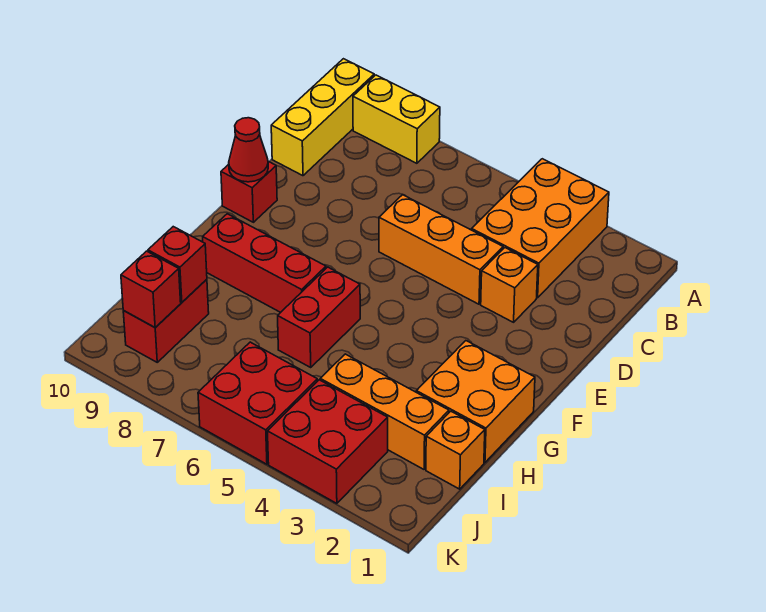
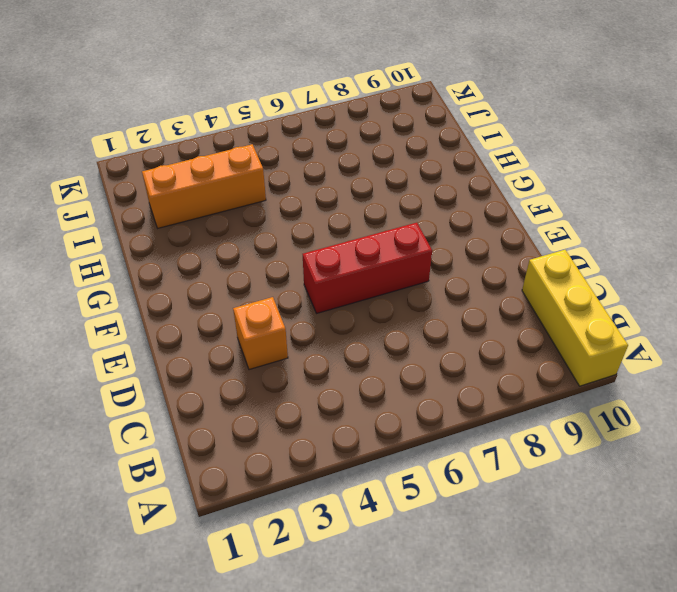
red brick E5:E7 level 1 -> red brick G7:G9 level 1
none -> orange brick A3:C4 level 1
none -> yellow brick A8:A9 level 1
none -> orange brick D4:D6 level 1

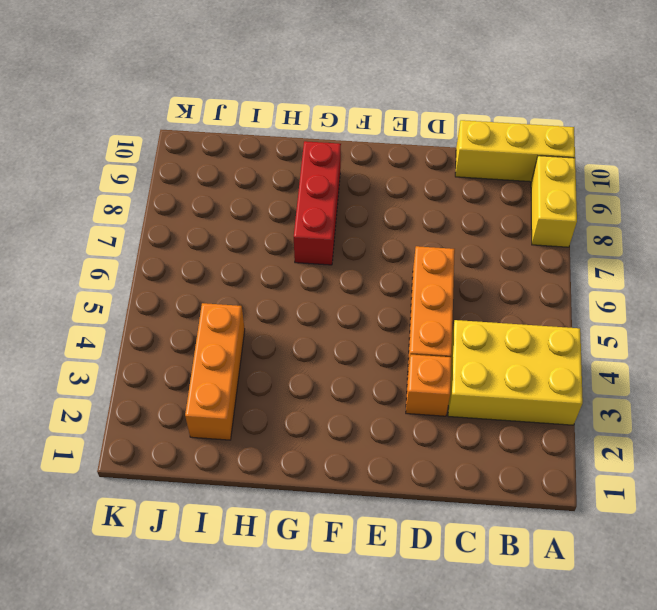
yellow brick A3:C4 level 1 -> orange brick A3:C4 level 1
none -> red brick E10 level 1
none -> orange brick G1:H2 level 1
none -> red brick G6:H6 level 1

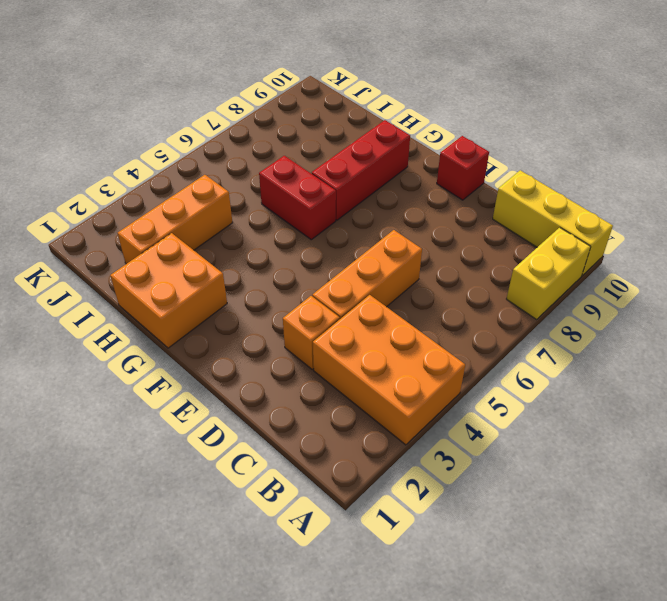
none -> orange brick I1 level 1
none -> red brick I9:J9 level 1
none -> red brick J3:K4 level 1

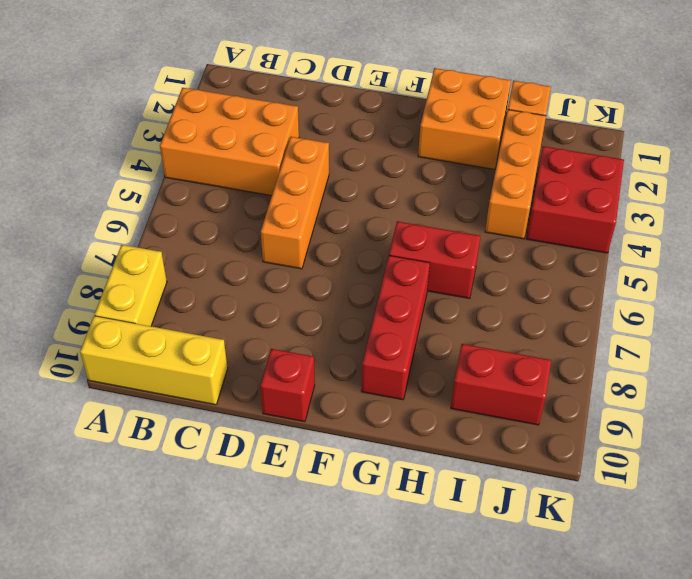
none -> orange brick D3 level 1
none -> red brick J5:K6 level 1
none -> red cone E10 level 2

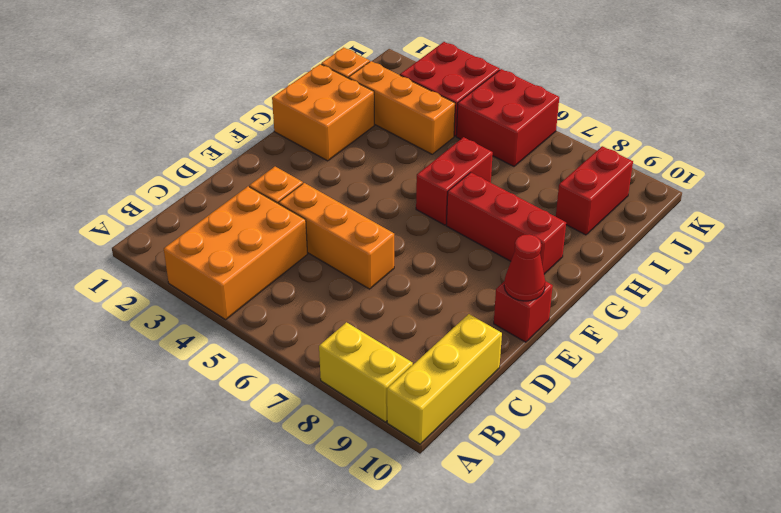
none -> red brick I9 level 2
none -> red brick J9 level 2

